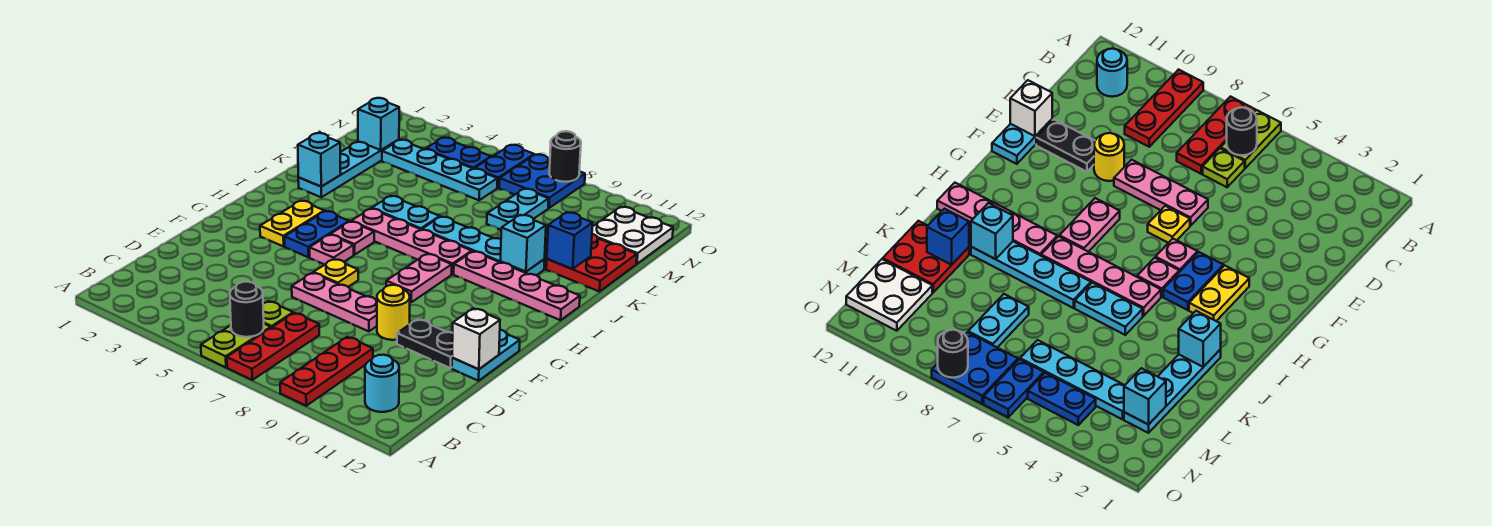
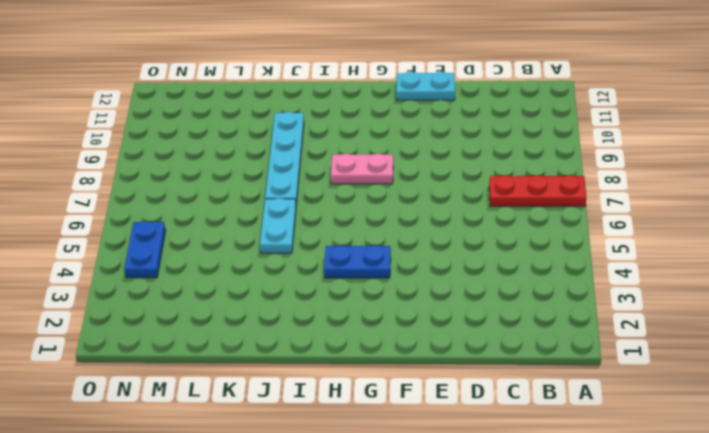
none -> lime plate A6:B6 level 1
none -> red plate A9:C9 level 1
none -> cyan round brick B11 level 1
none -> lime plate C6 level 1

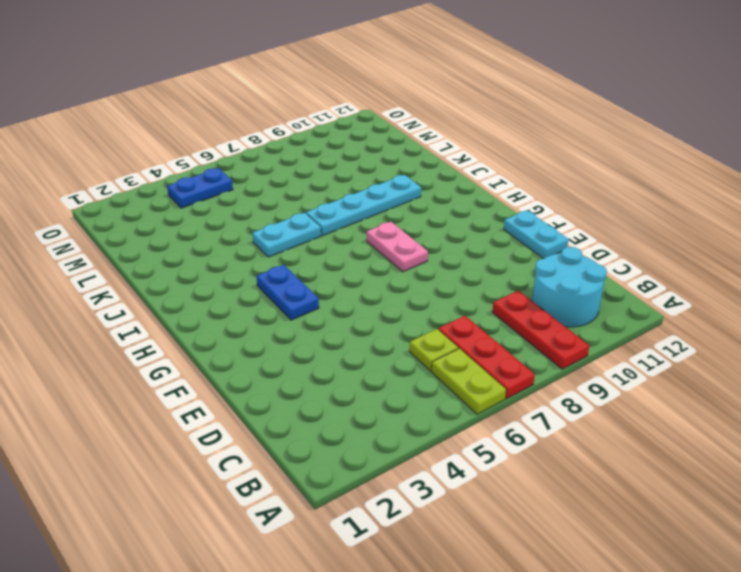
cyan round brick B10:C11 level 1 -> cyan round brick B11 level 1
none -> pink plate E6:E8 level 1
none -> yellow round brick E9 level 1
none -> black plate E10:E11 level 1
none -> yellow plate F6 level 1

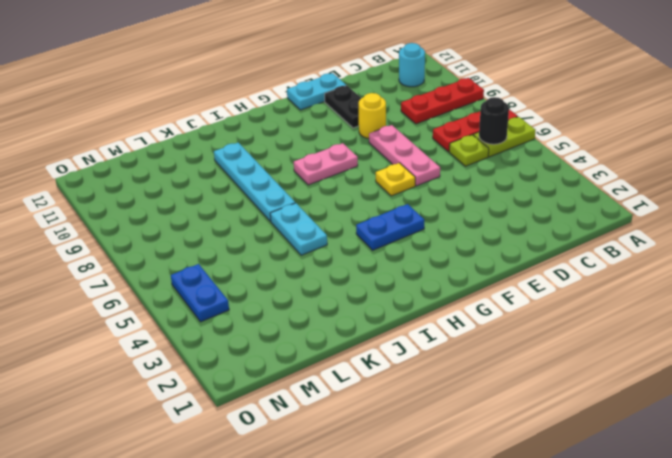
none -> yellow plate G3:H3 level 1
none -> pink plate G5 level 1
none -> pink plate H5 level 1
none -> pink plate I5:I8 level 1

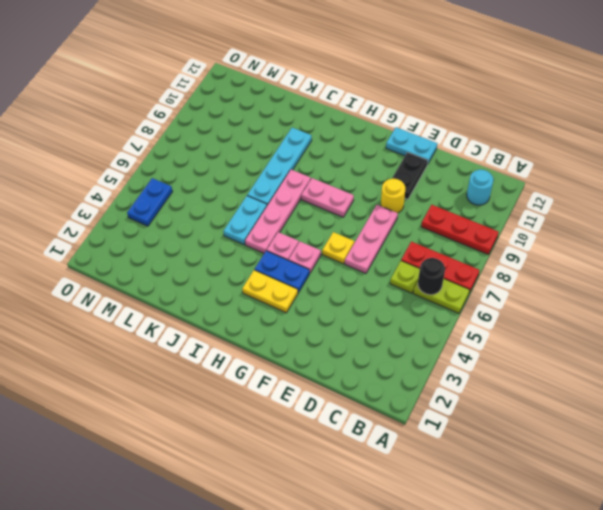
none -> pink plate I9:I12 level 1
none -> cyan plate J2:M2 level 1
none -> red plate K11:L12 level 1
none -> cyan plate L8:M8 level 1

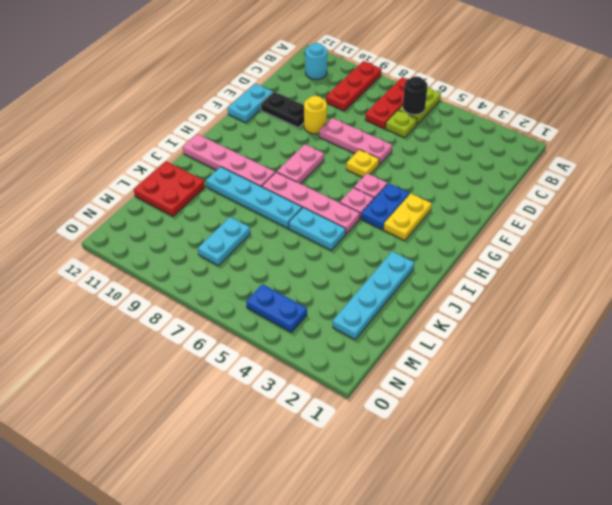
none -> cyan plate M3:M6 level 1
none -> white plate M11:N12 level 1
none -> blue plate N6:O6 level 1
none -> blue plate N7:O8 level 1

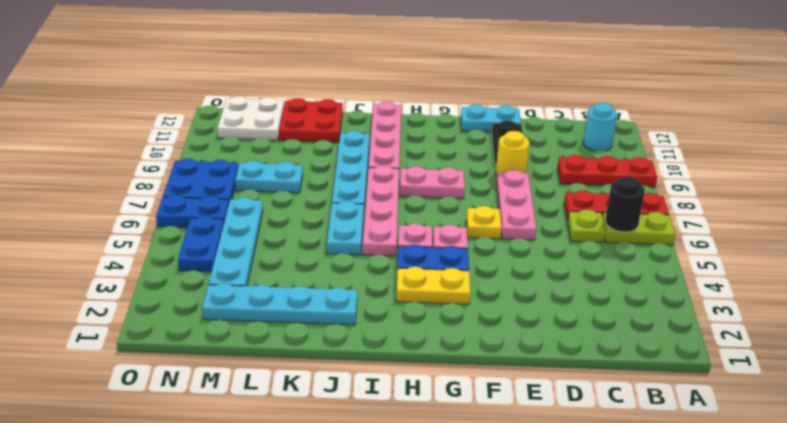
none -> white brick E12 level 2
none -> cyan brick J2 level 2
none -> cyan brick J10 level 2
none -> blue brick K11 level 2

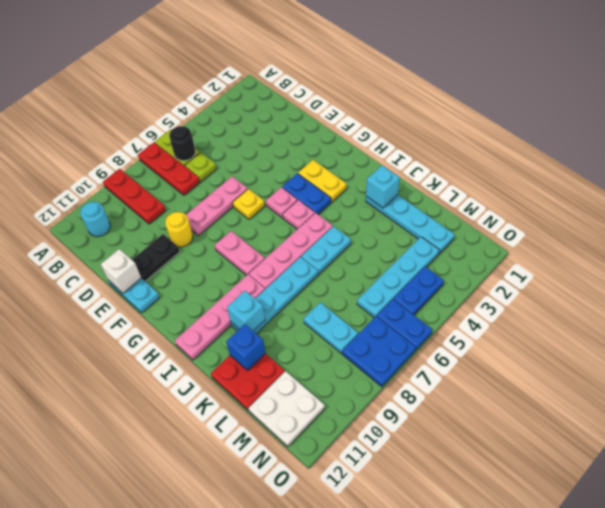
none -> cyan brick M2 level 2
none -> black round brick O8 level 2

